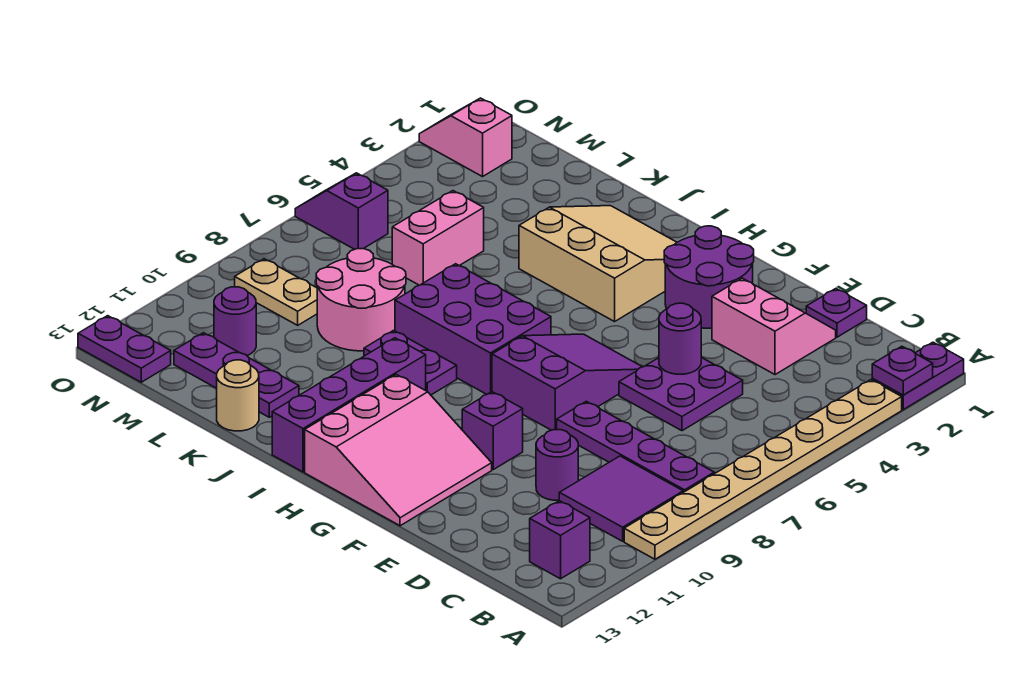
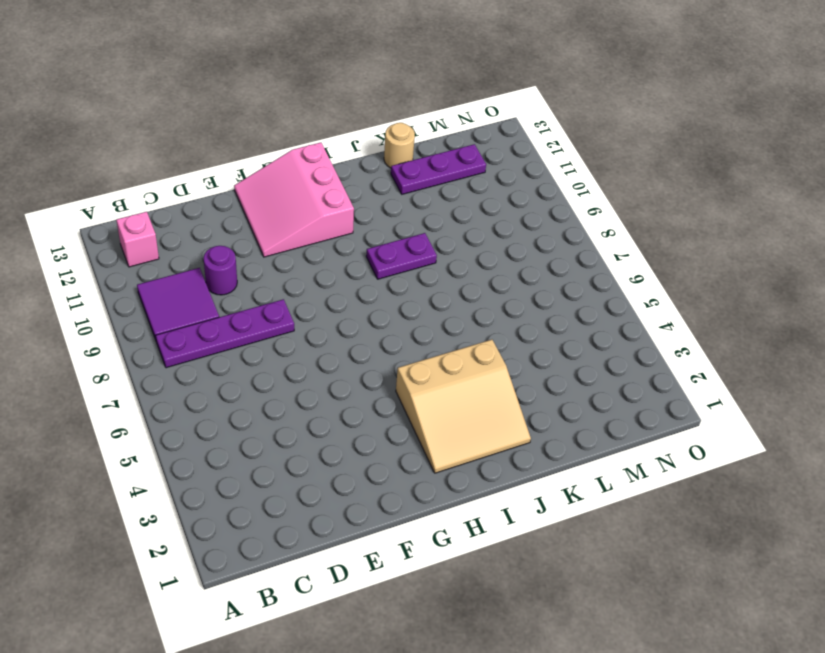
pink brick B12 level 1 -> purple brick B12 level 1
none -> purple plate A1:A2 level 1
none -> tan plate A3:A10 level 1
none -> purple plate D1 level 1

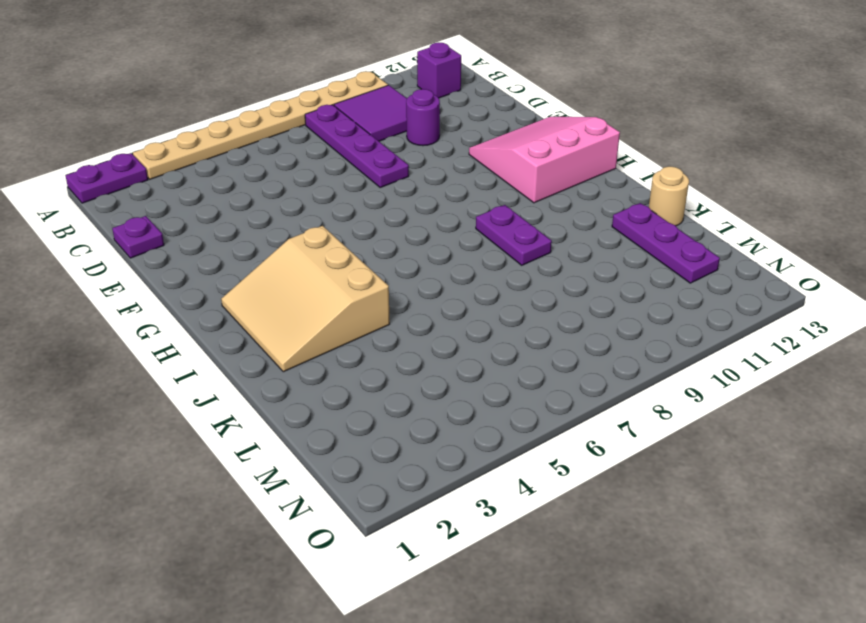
none -> pink slope D2:E3 level 1 top 3
none -> purple plate D5:E6 level 1
none -> purple round brick F2:G3 level 1

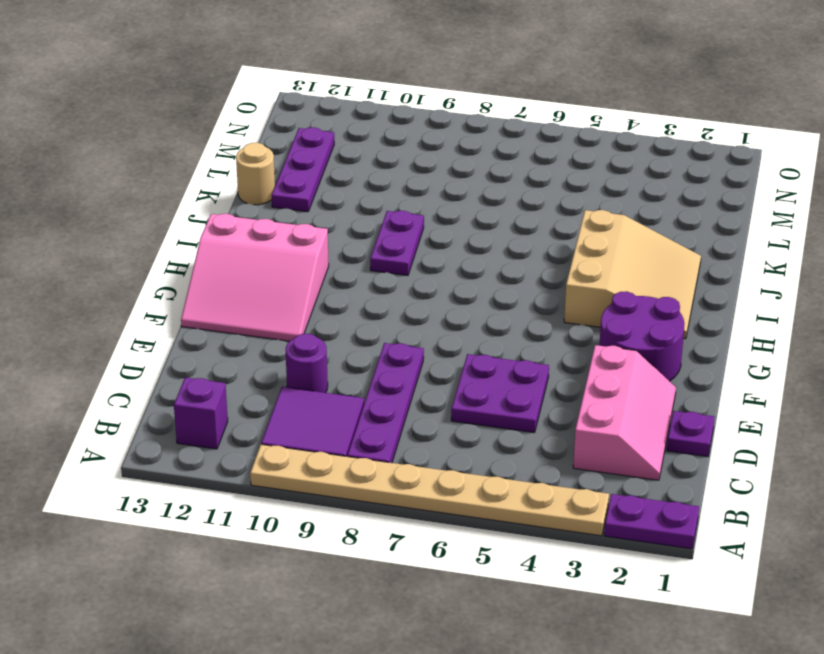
pink slope C2:E3 level 1 top 3 -> pink slope D2:E3 level 1 top 3
none -> purple slope F6:G8 level 1 top 8
none -> purple brick F10 level 1
none -> purple brick H7:J8 level 1

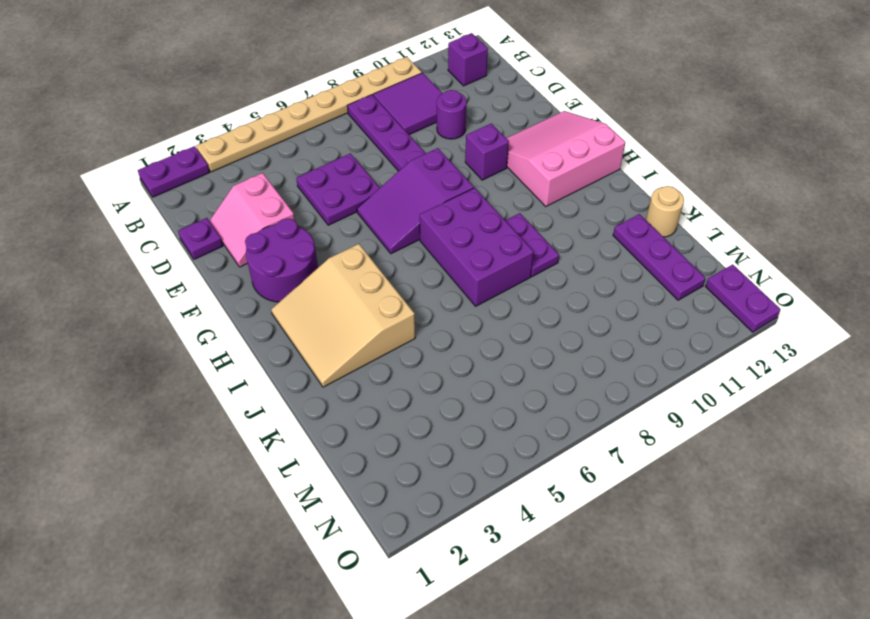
none -> purple brick I10:I13 level 1
none -> pink round brick K8:L9 level 1
none -> pink brick L5:L6 level 1

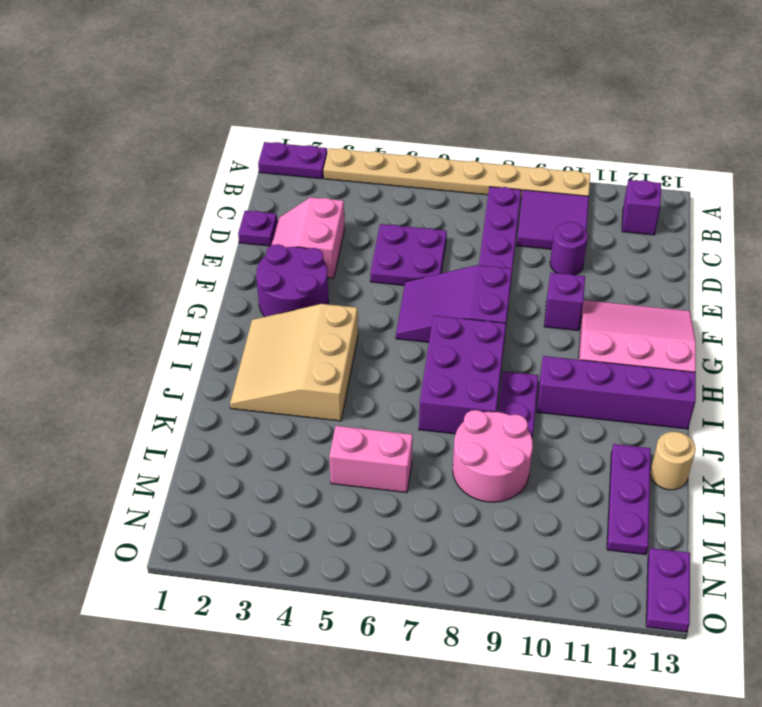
none -> tan plate M9:N9 level 1
none -> purple round brick M11 level 1
none -> pink slope N2:O2 level 1 top N

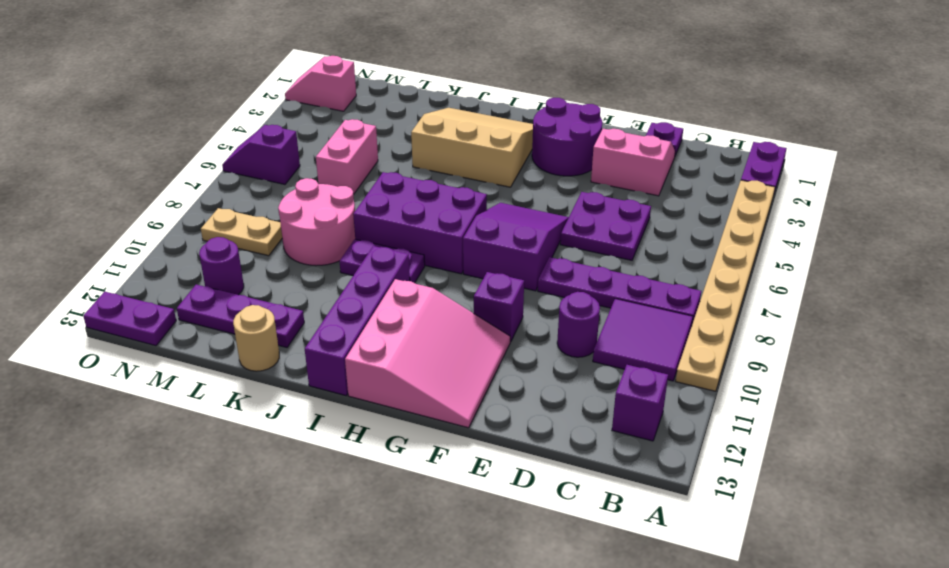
none -> purple plate A2 level 2
none -> purple round brick E5 level 2

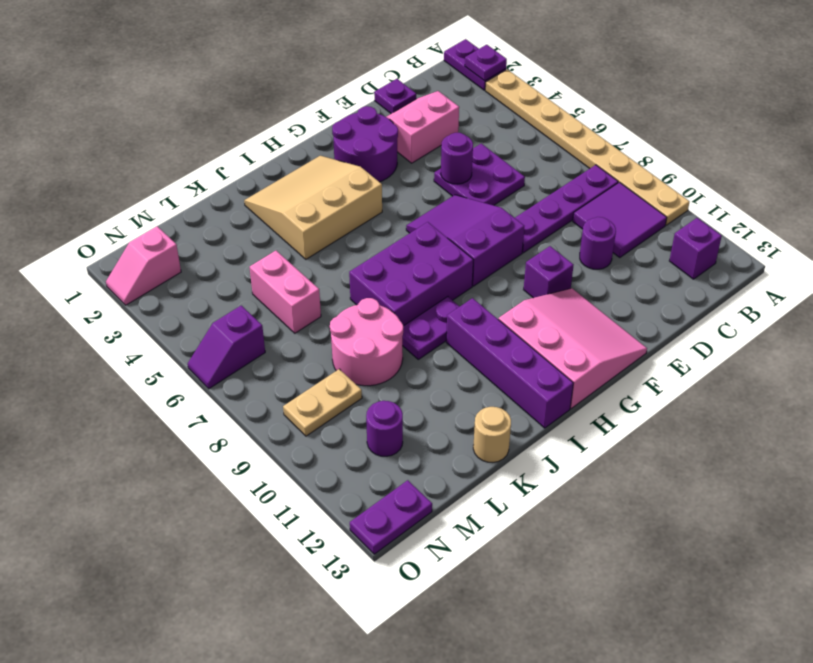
none -> purple plate K12:M12 level 1

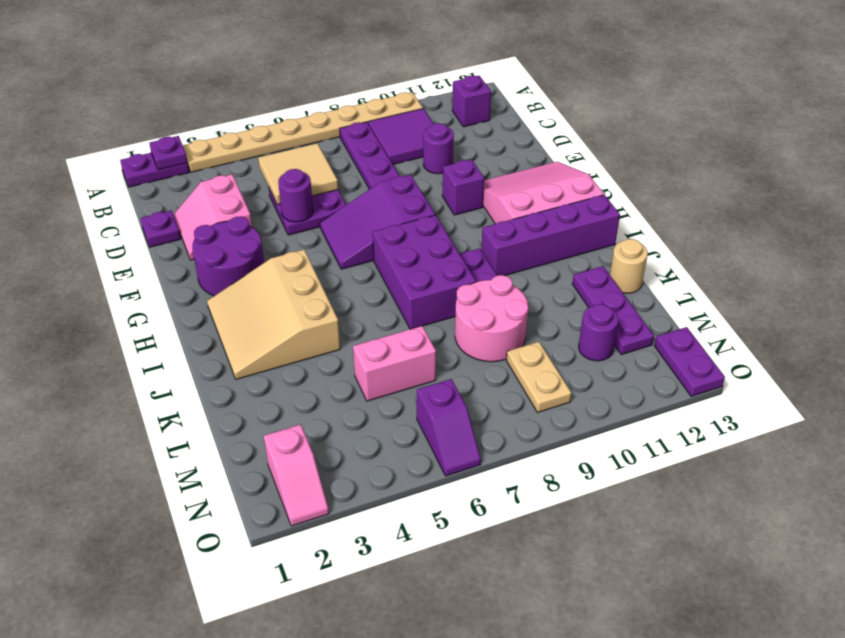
tan tile C5:D6 level 2 -> none

